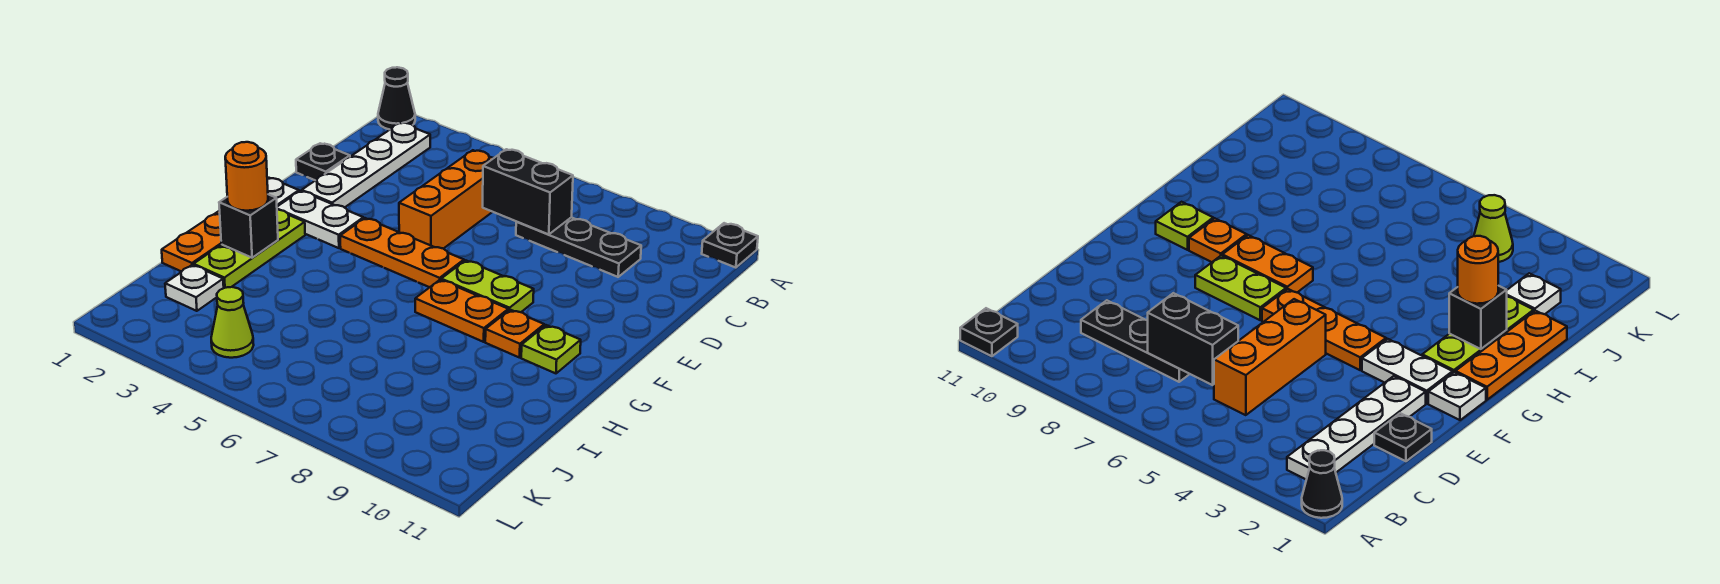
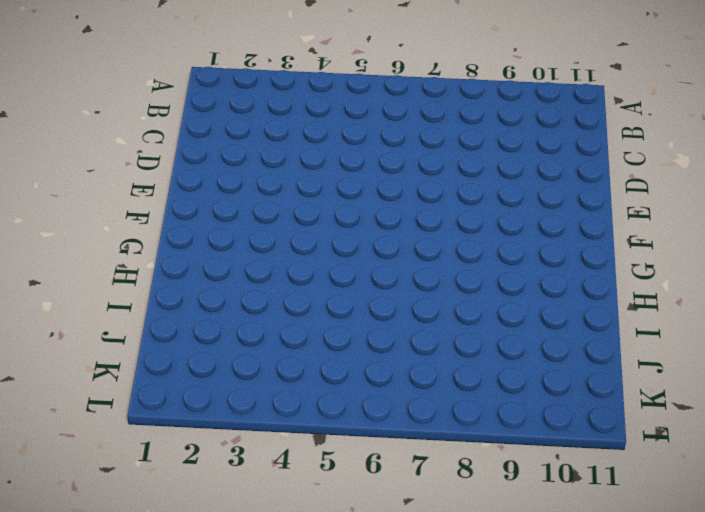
none -> black cone A1 level 1
none -> black plate A11 level 1
none -> white plate B2:E2 level 1

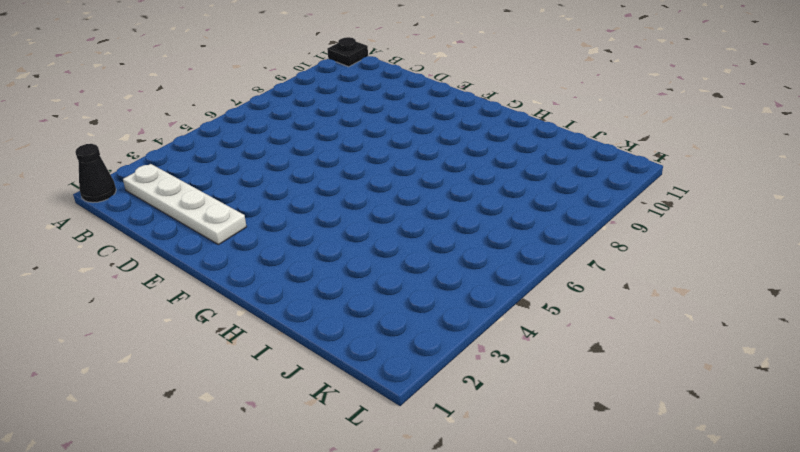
none -> orange brick C5:E5 level 1
none -> black plate C7:C9 level 1
none -> black plate D1 level 1

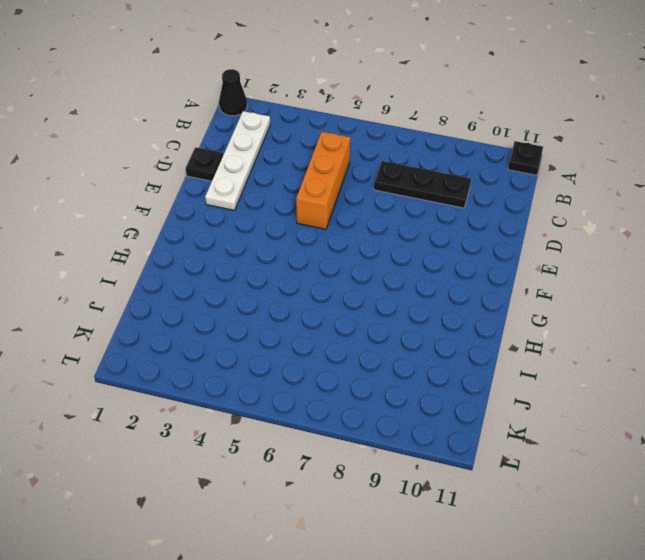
none -> white plate F1 level 1
none -> white plate F2:F3 level 1
none -> orange plate F4:F6 level 1

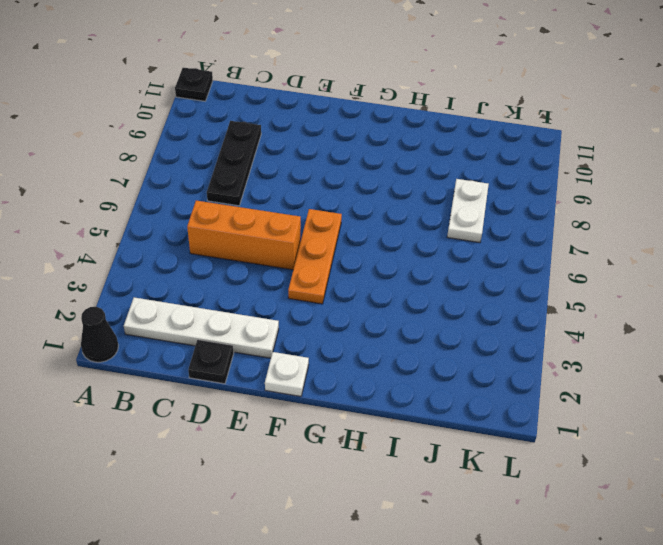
white plate J7:J8 level 1 -> white plate F2:F3 level 1
none -> lime plate F7:F8 level 1
none -> orange plate G1:I1 level 1
none -> lime plate G2:I2 level 1

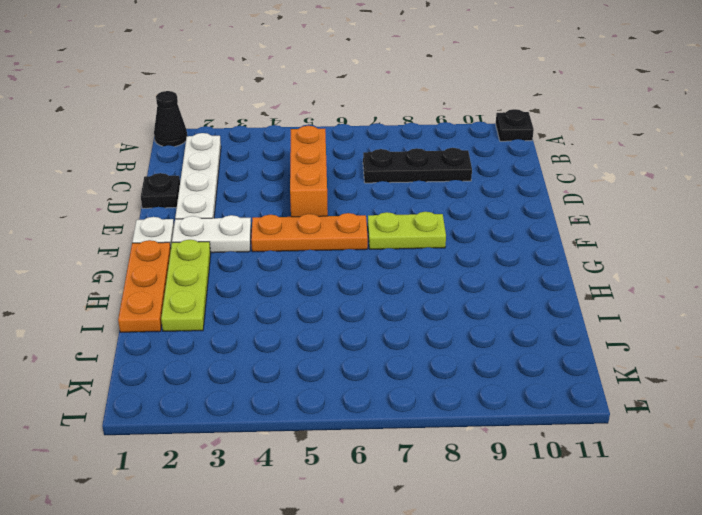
none -> orange plate G7:G8 level 1
none -> orange plate G9 level 1
none -> lime plate G10 level 1

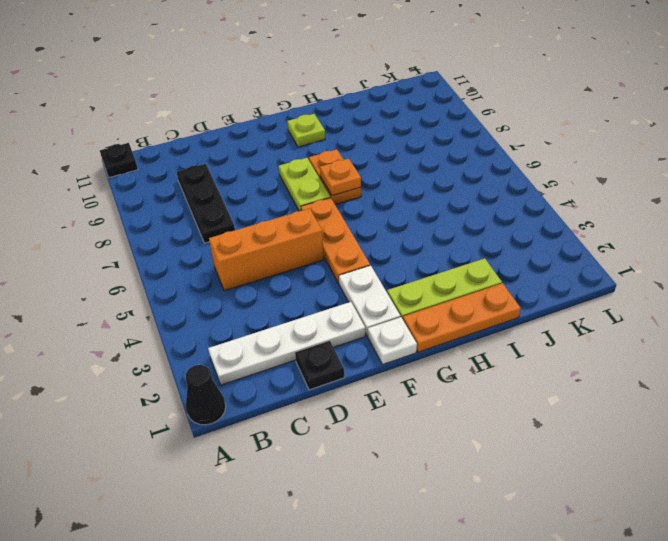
orange plate G7 level 2 -> orange plate G9 level 1
none -> white plate J2 level 1
none -> lime cone K4 level 1
none -> black brick C6:C7 level 2

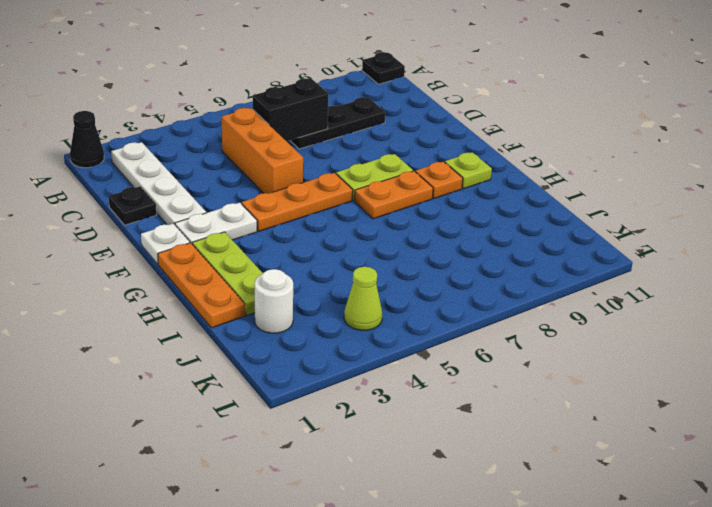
white round brick J2 level 1 -> white plate J2 level 1
none -> black brick H2 level 2
none -> orange round brick H2 level 3

